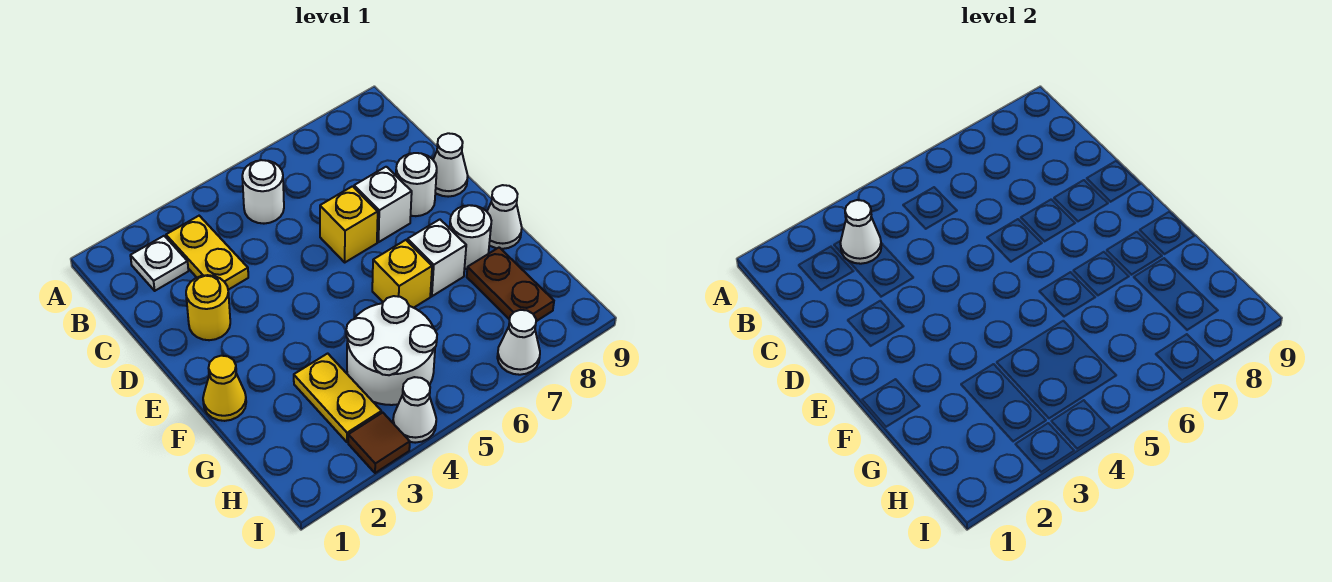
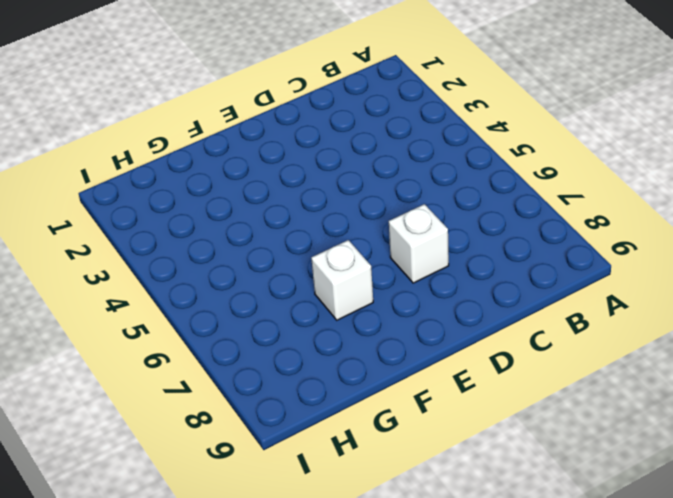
none -> white plate B2 level 1
none -> yellow plate B3:C3 level 1
none -> white round brick B5 level 1

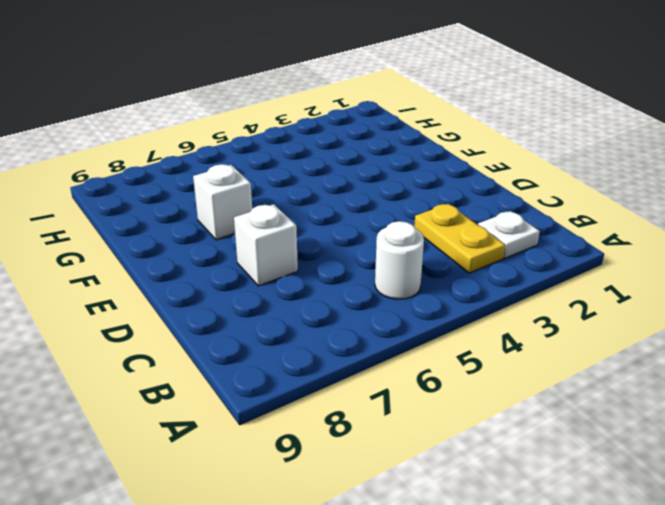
none -> yellow round brick D2 level 1
none -> yellow brick D6 level 1
none -> white round brick D8 level 1

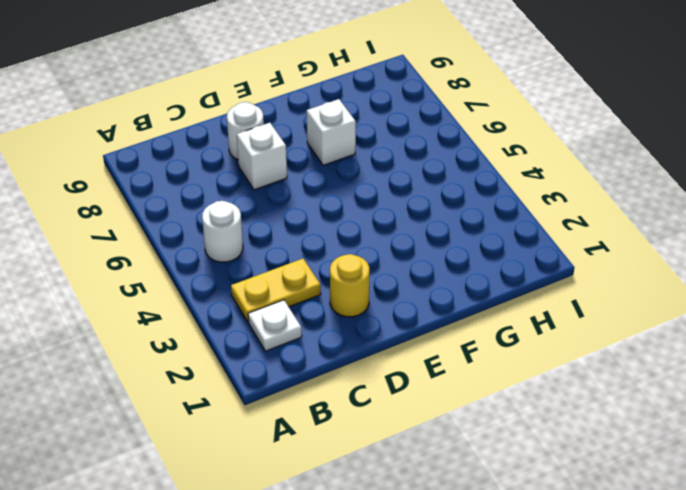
none -> yellow brick D6 level 1
none -> white cone D9 level 1
none -> yellow cone F1 level 1

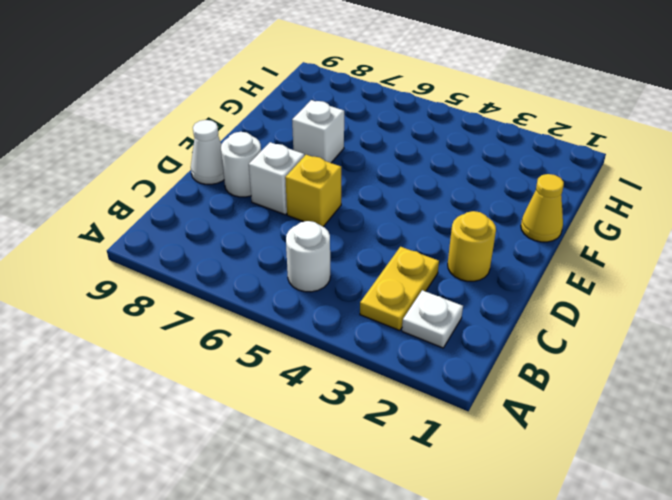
none -> yellow brick F6 level 1
none -> white round brick F8 level 1
none -> white cone F9 level 1

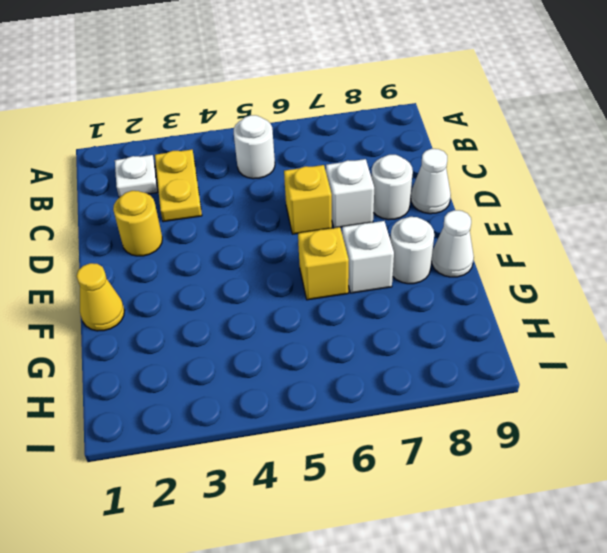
none -> yellow plate G3:H3 level 1
none -> white round brick G4:H5 level 1
none -> brown plate G8:H8 level 1

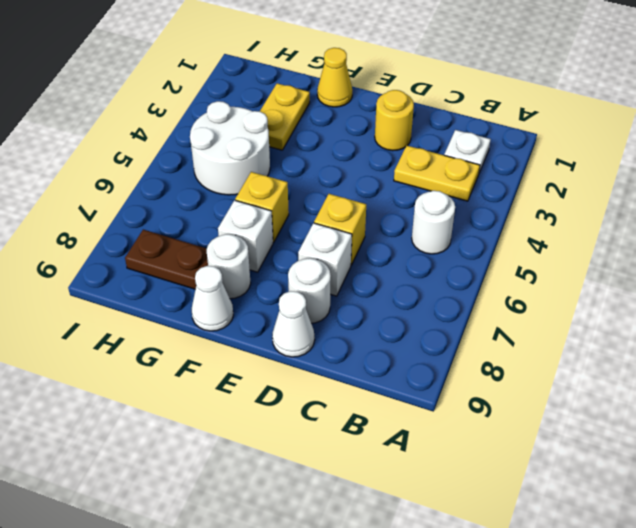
yellow plate G2:G3 level 1 -> yellow plate G3:H3 level 1
none -> brown tile I3 level 1
none -> white cone I4 level 1
none -> white cone I7 level 1

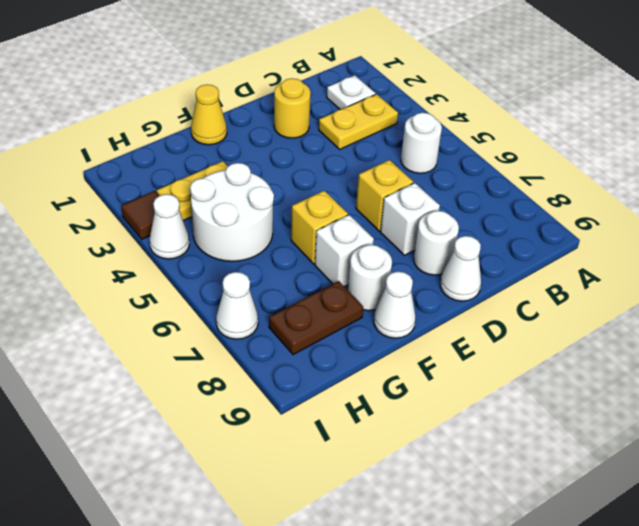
none -> white cone B3 level 2

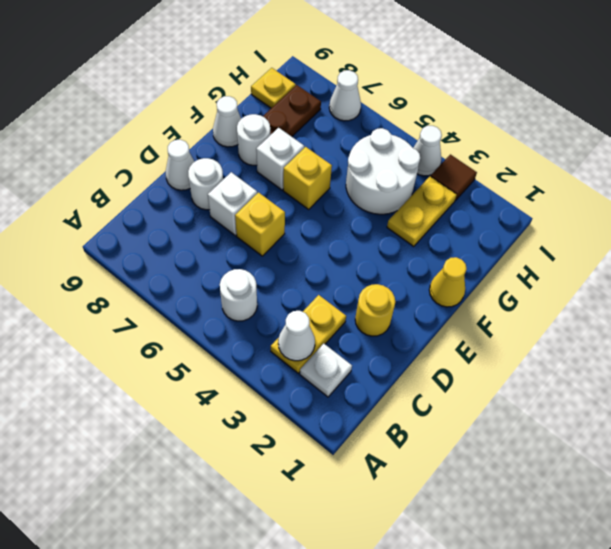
yellow plate H9 level 1 -> none

